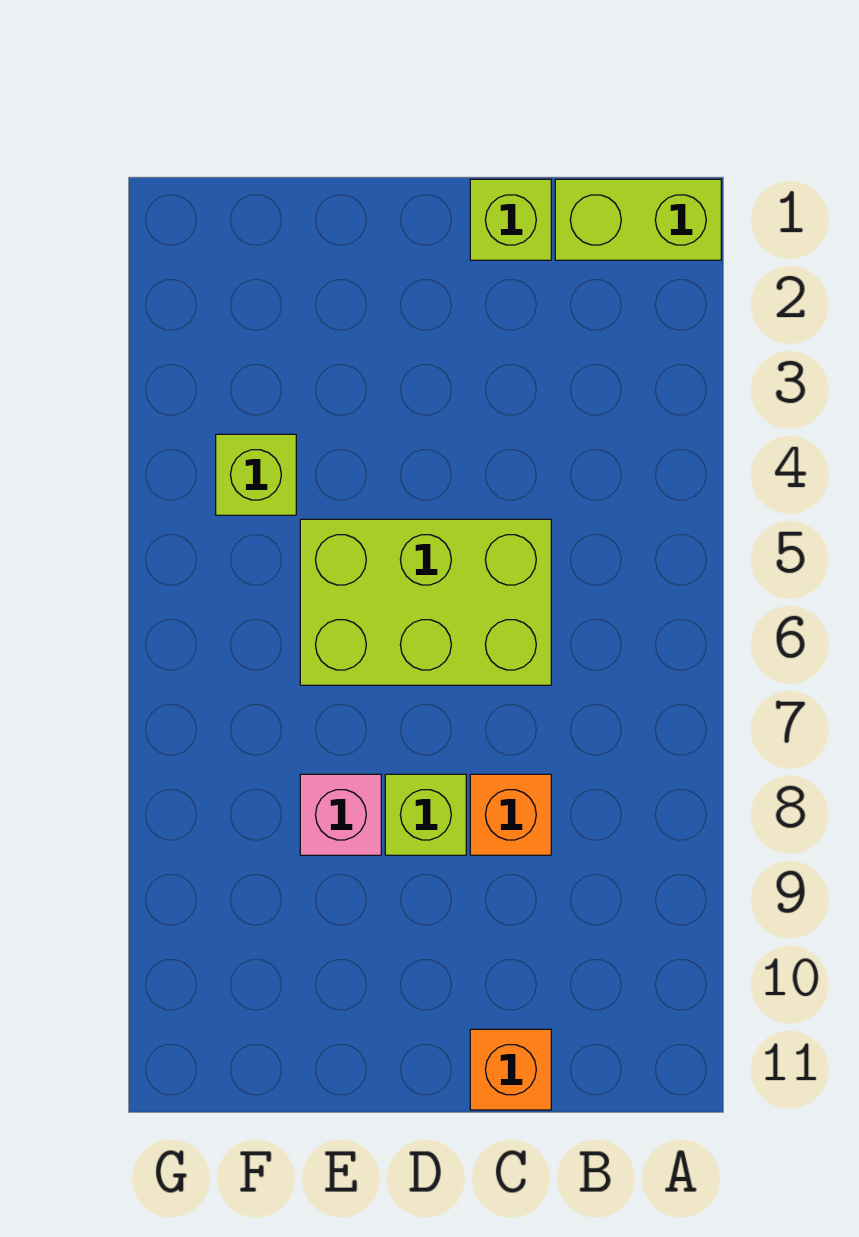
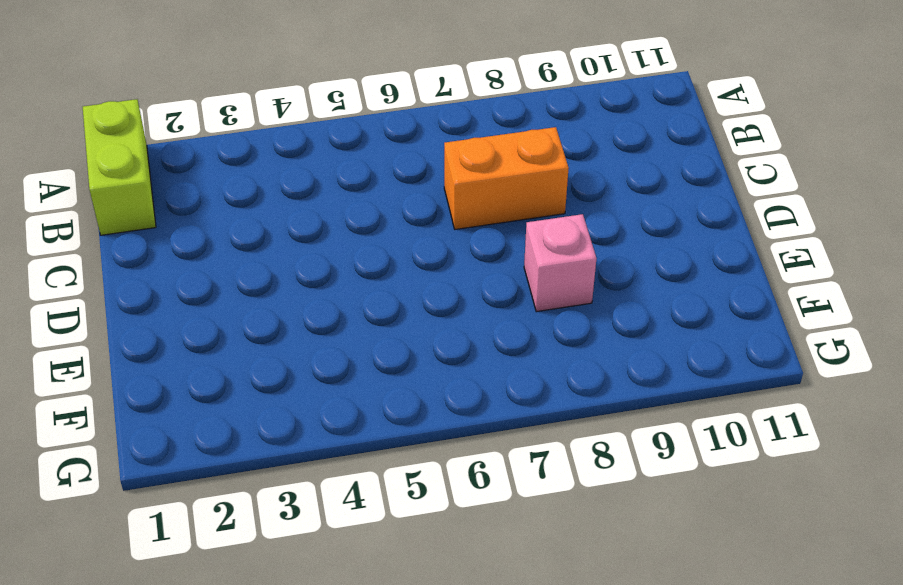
orange brick C7:C8 level 1 -> orange brick C8 level 1
none -> lime brick C1 level 1
none -> lime brick C5:E6 level 1

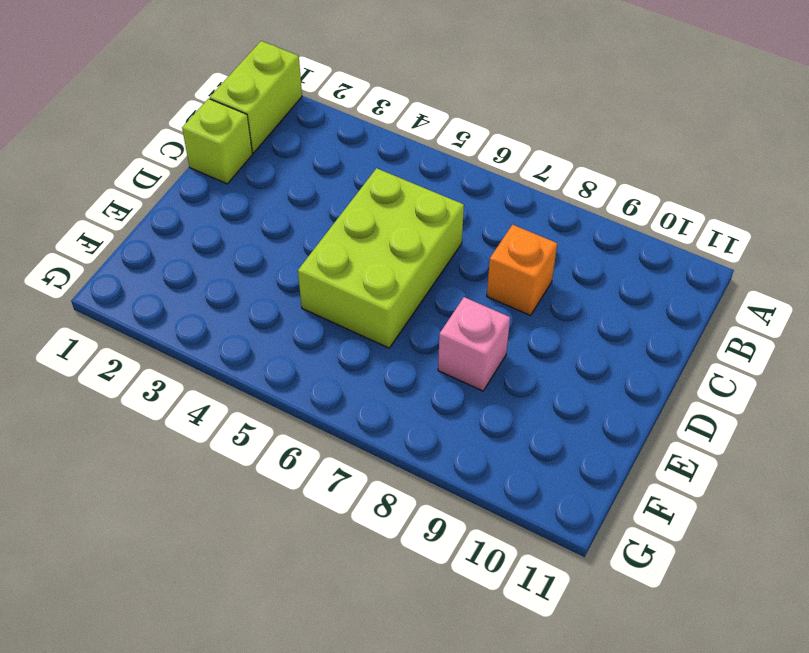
none -> orange brick C11 level 1
none -> lime brick D8 level 1

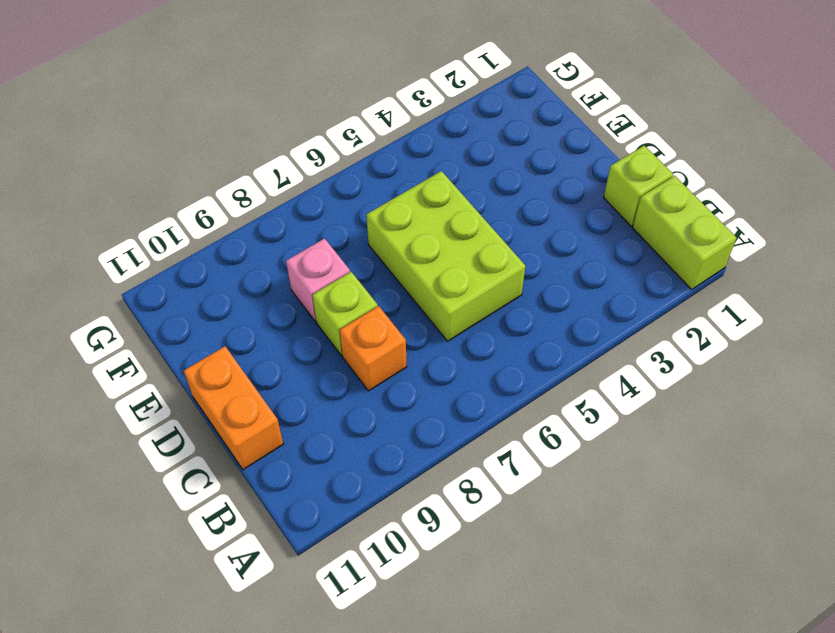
orange brick C11:D11 level 1 -> orange brick C11 level 1
none -> lime brick F4 level 1

